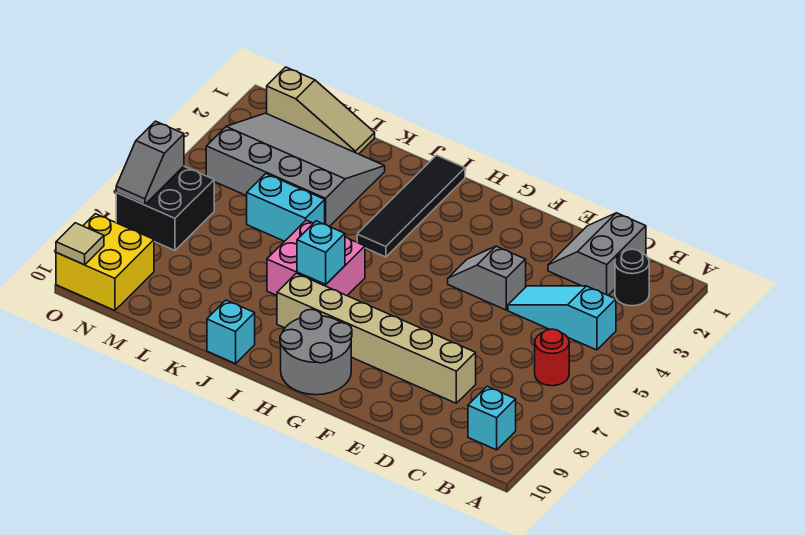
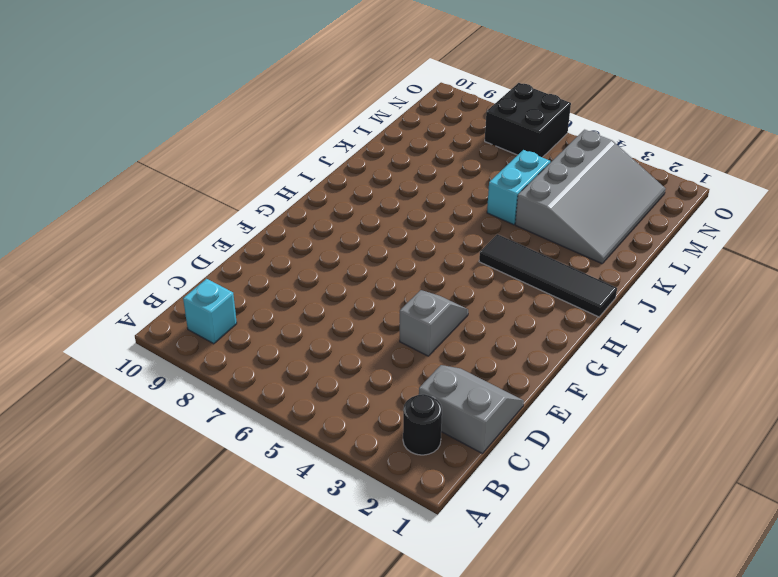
none -> cyan slope B4:D4 level 1 top B
none -> red round brick B6 level 1
none -> tan brick D8:I8 level 1

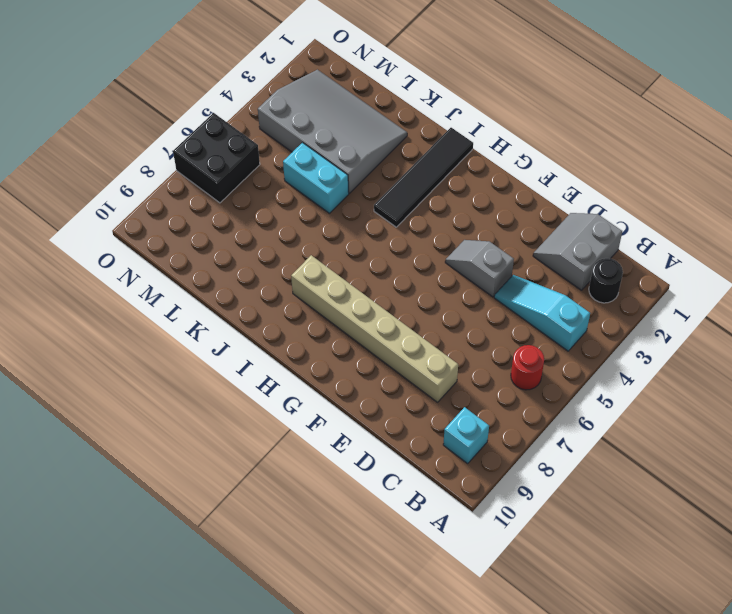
none -> grey round brick G9:H10 level 1
none -> pink brick I6:J7 level 1
none -> cyan brick J10 level 1

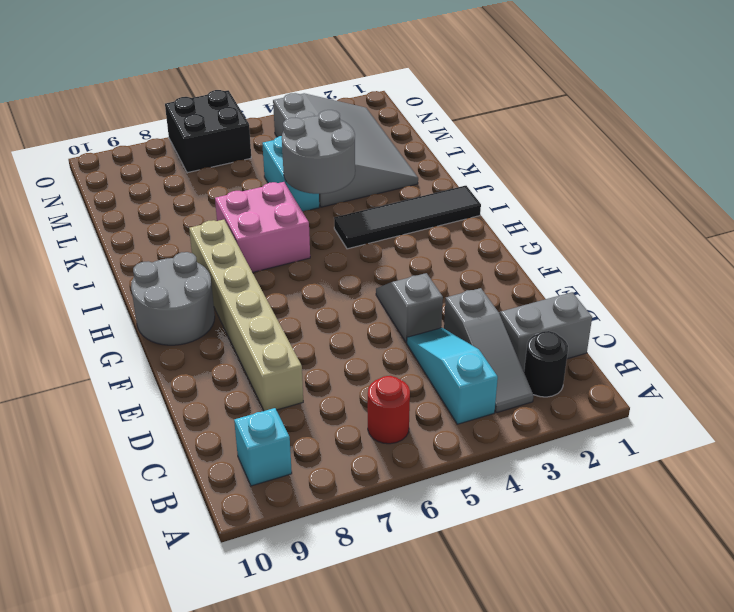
grey slope B3:D3 level 1 top D -> none
grey round brick J4:K5 level 2 -> none
none -> cyan brick J10 level 1
none -> tan slope L1:N1 level 1 top N
none -> yellow brick N9:O10 level 1

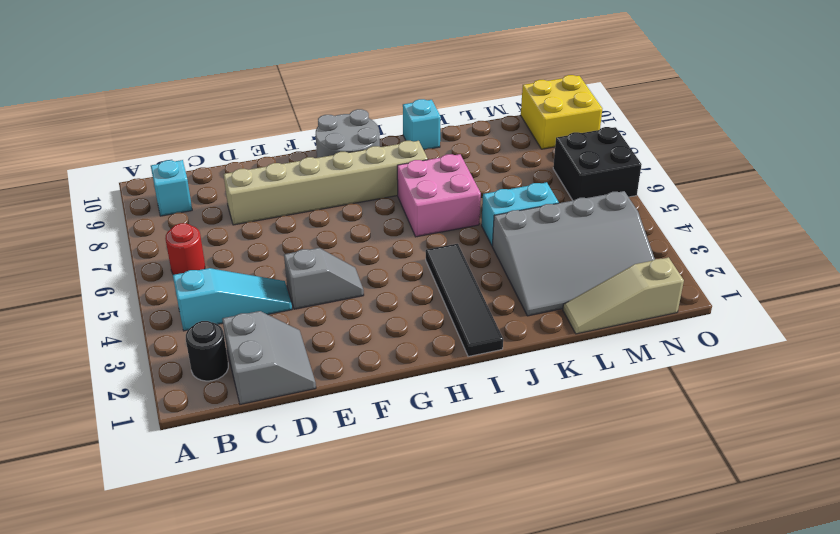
none -> cyan brick I7 level 2
none -> grey slope O6:O7 level 2 top 6
none -> tan tile O10 level 2

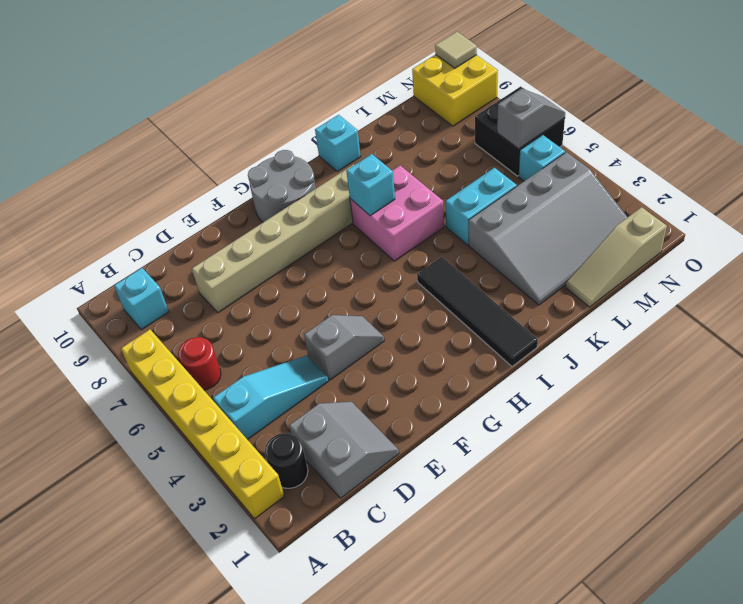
yellow brick A2:A7 level 1 -> none
cyan brick N5 level 1 -> none
grey slope N6:O6 level 2 top N -> grey slope O6:O7 level 2 top 6

